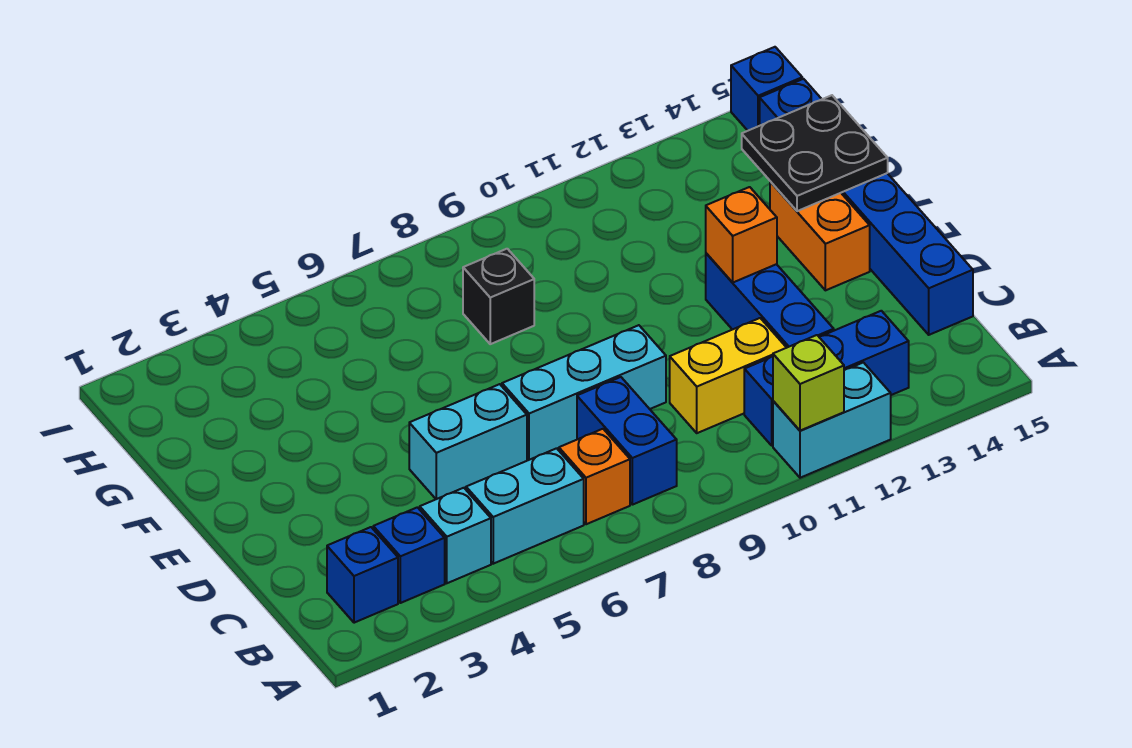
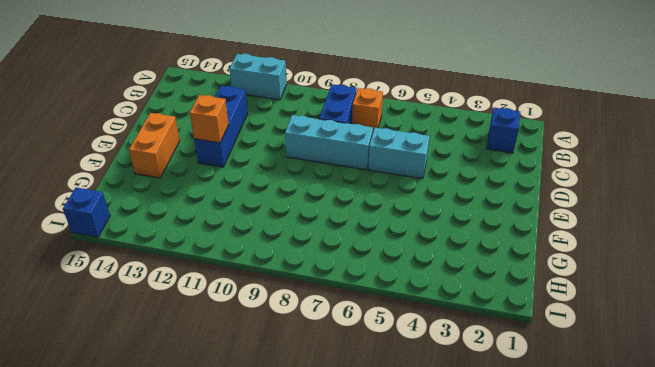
none -> blue brick B3 level 1
none -> cyan brick B4 level 1
none -> cyan brick B5:B6 level 1

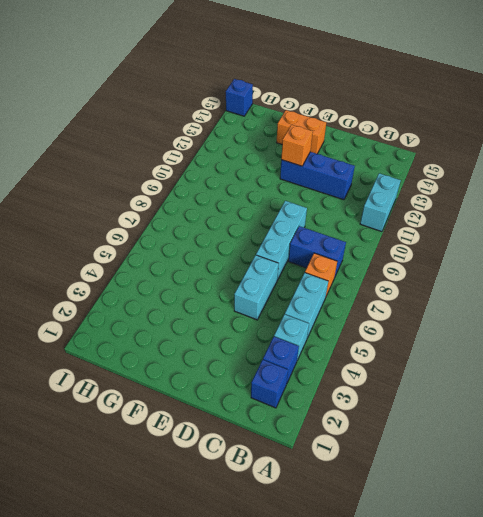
none -> blue brick B11:B13 level 1
none -> yellow brick C10:C11 level 1
none -> blue brick C15:H15 level 1

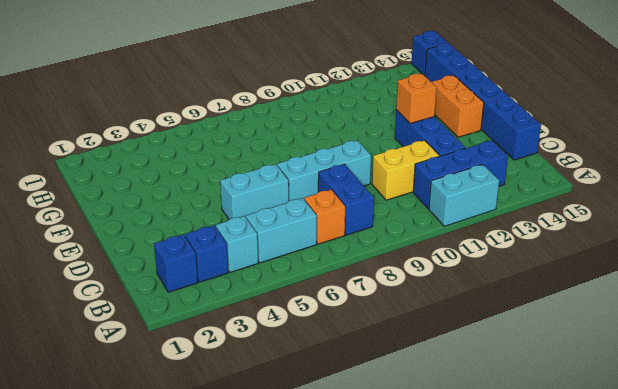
none -> black brick G8 level 1
none -> lime brick A11 level 2
none -> black plate F14:G15 level 2

